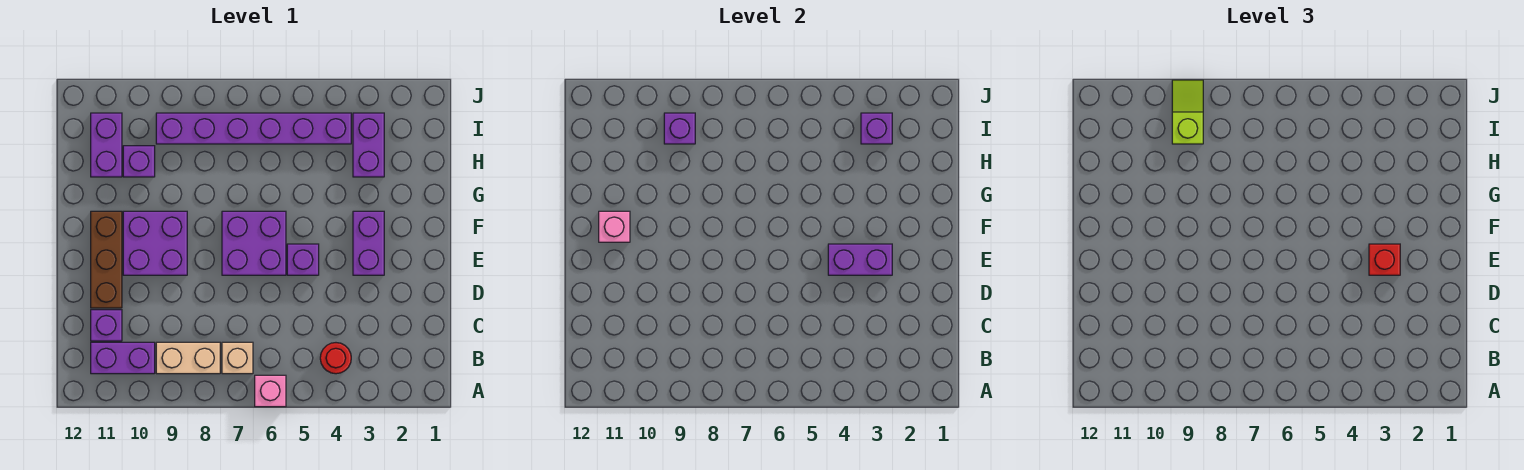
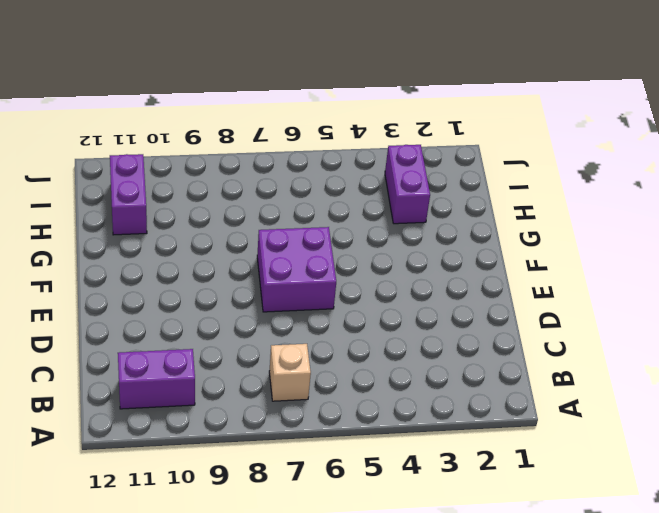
none -> pink brick A6 level 1
none -> red round brick B4 level 1
none -> tan brick B8:B9 level 1

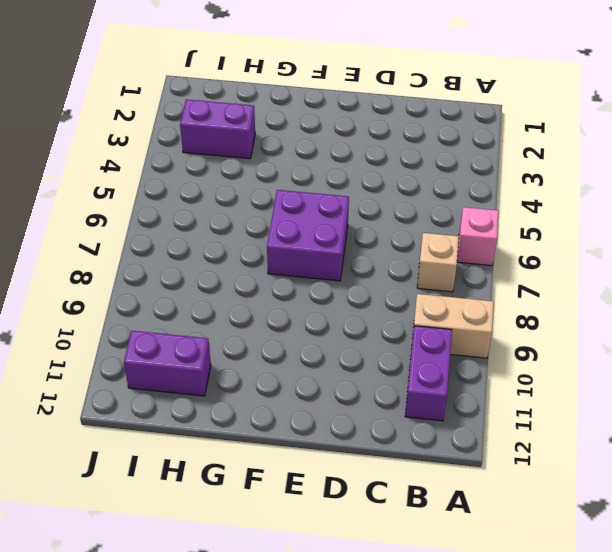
tan brick A9:B9 level 1 -> tan brick B8:B9 level 1
none -> red round brick B4 level 1
none -> purple brick C11 level 1
none -> brown brick D11:F11 level 1

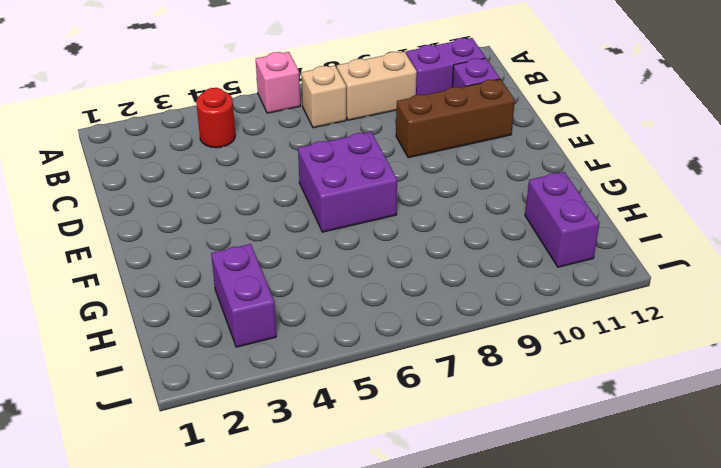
brown brick D9:D11 level 1 -> brown brick D11:F11 level 1
none -> purple brick E3:F3 level 1
none -> purple brick E5 level 1
none -> purple brick E9:F10 level 1

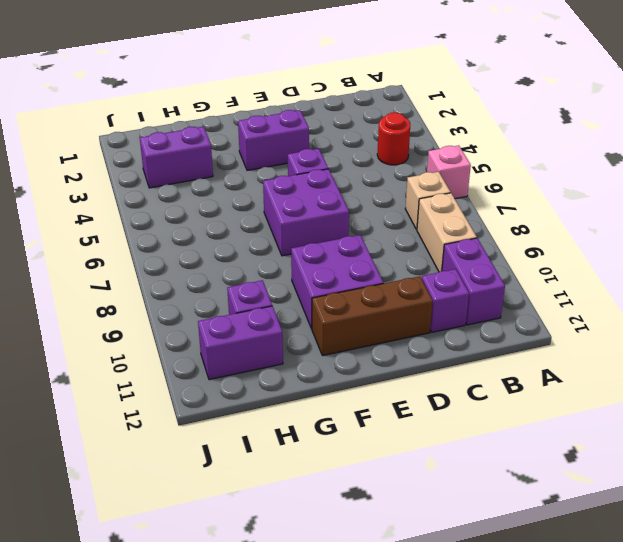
none -> purple brick I4:I9 level 1
none -> purple brick E3:E4 level 2
none -> pink brick F11 level 2

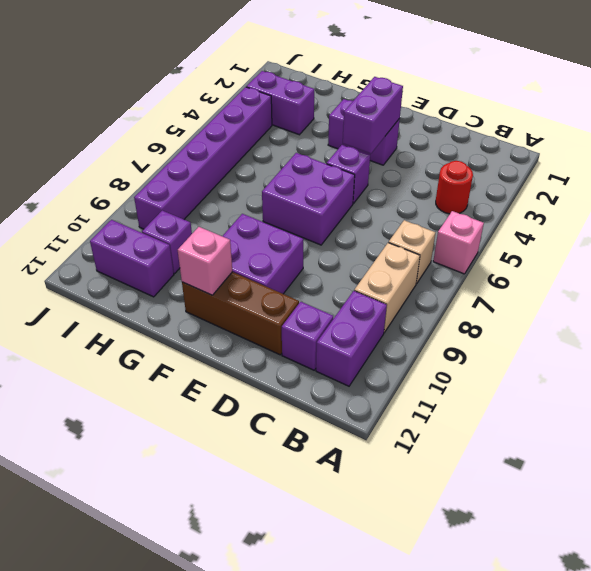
none -> purple brick I3 level 2
none -> purple brick I9 level 2
none -> red brick E3 level 3

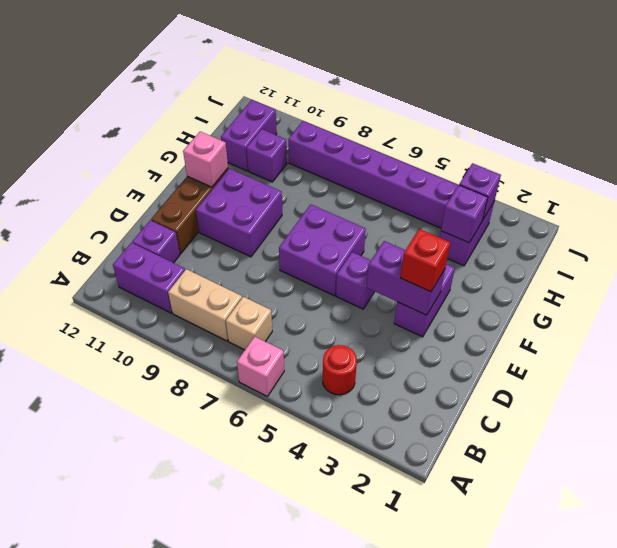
purple brick H3 level 2 -> purple brick I9 level 2
none -> lime slope I9:J9 level 3 top I

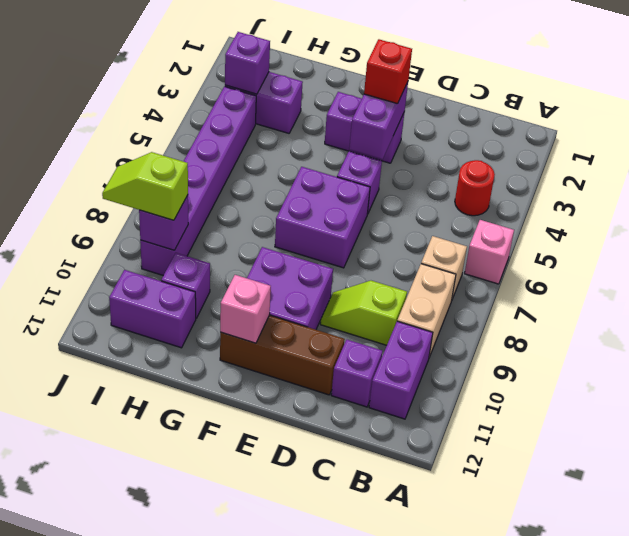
lime slope C9:D9 level 1 top C -> none

